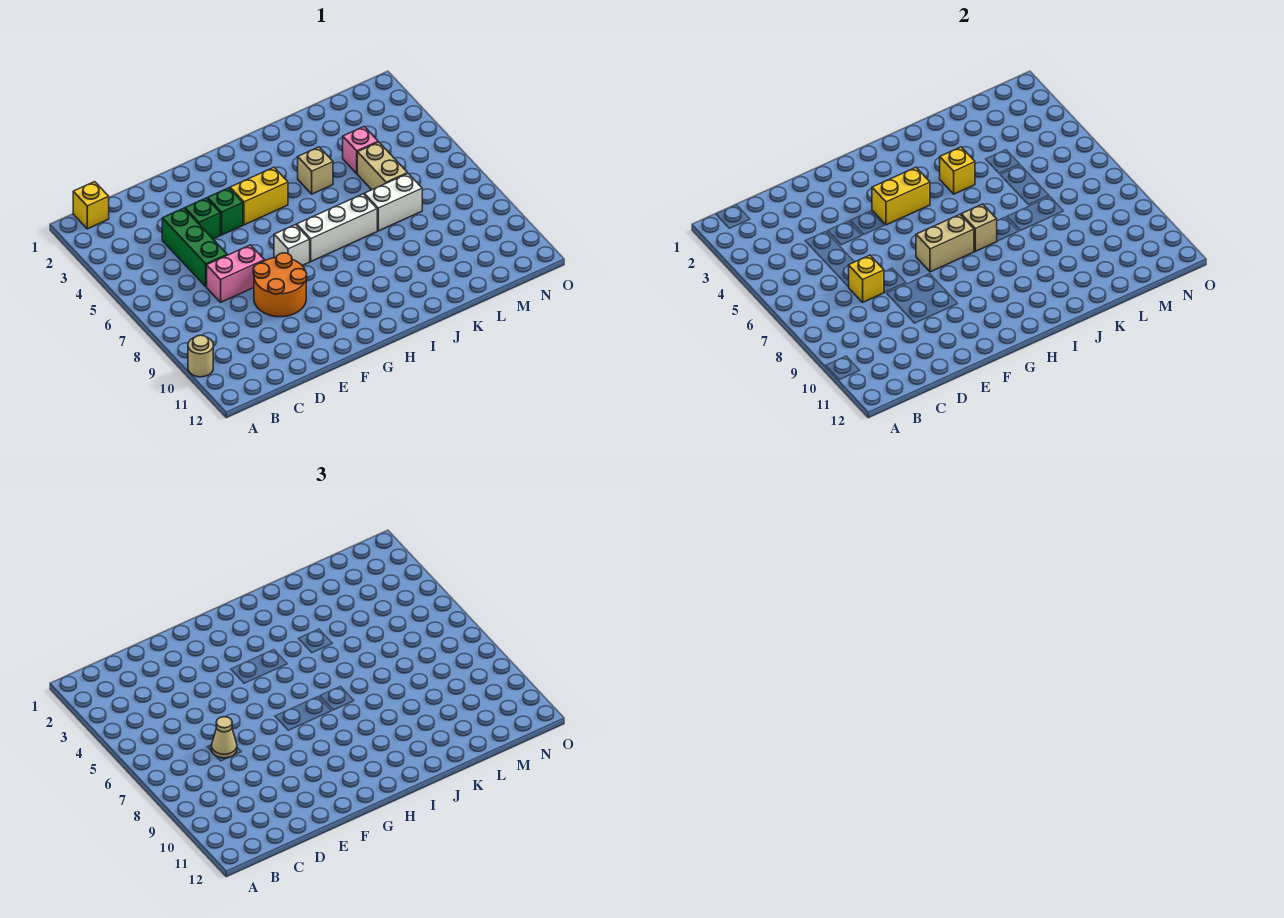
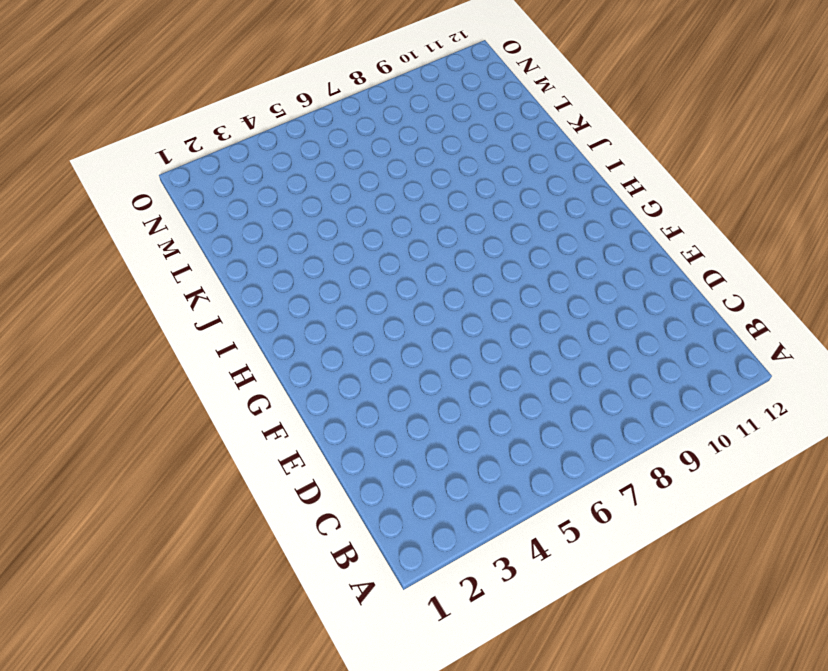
none -> tan round brick A10 level 1
none -> yellow brick B1 level 1
none -> green brick D4:D6 level 1

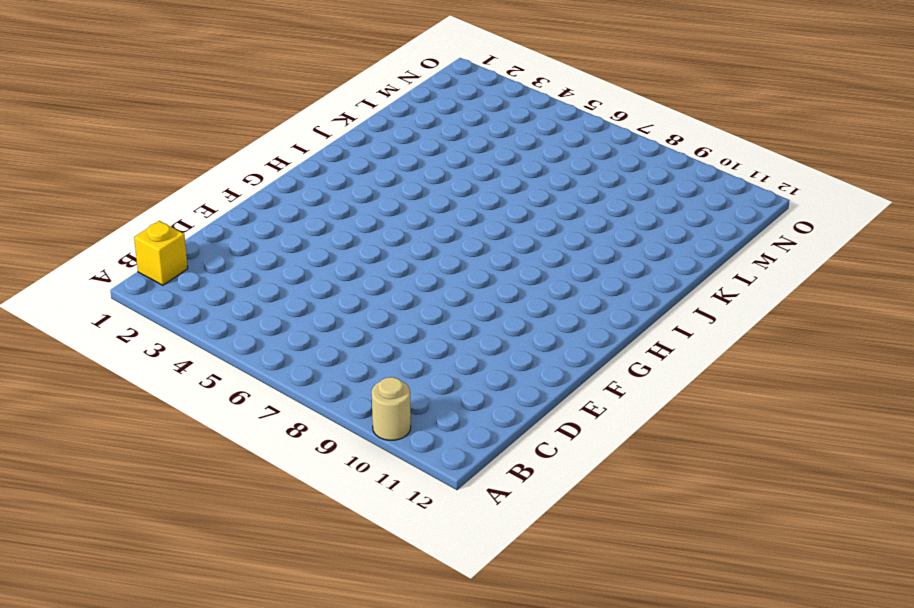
none -> green brick D4:D6 level 1
none -> pink brick D7:E7 level 1
none -> green brick E4 level 1

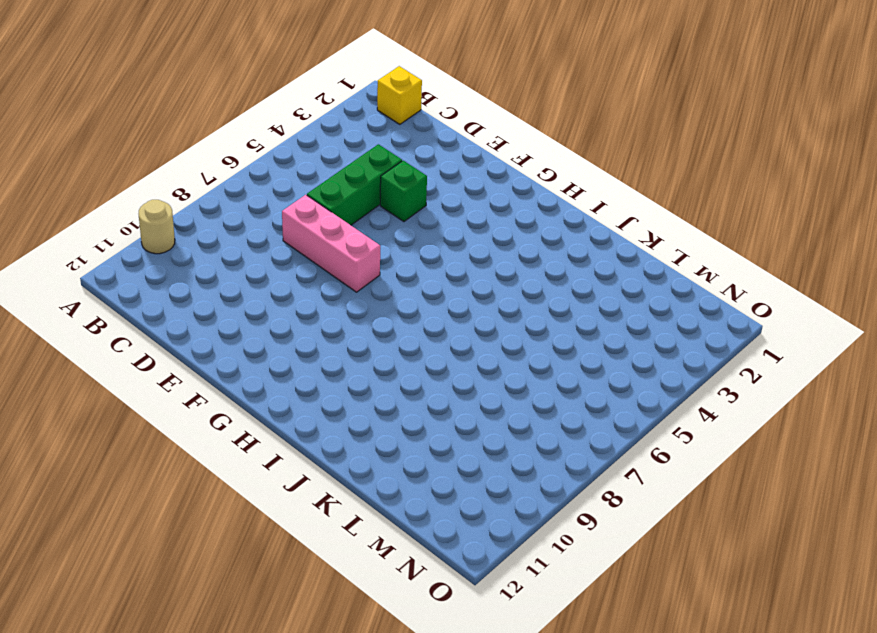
pink brick D7:F7 level 1 -> pink brick D7:E7 level 1
none -> orange round brick E8:F9 level 1
none -> green brick F4 level 1
none -> yellow brick G4:H4 level 1

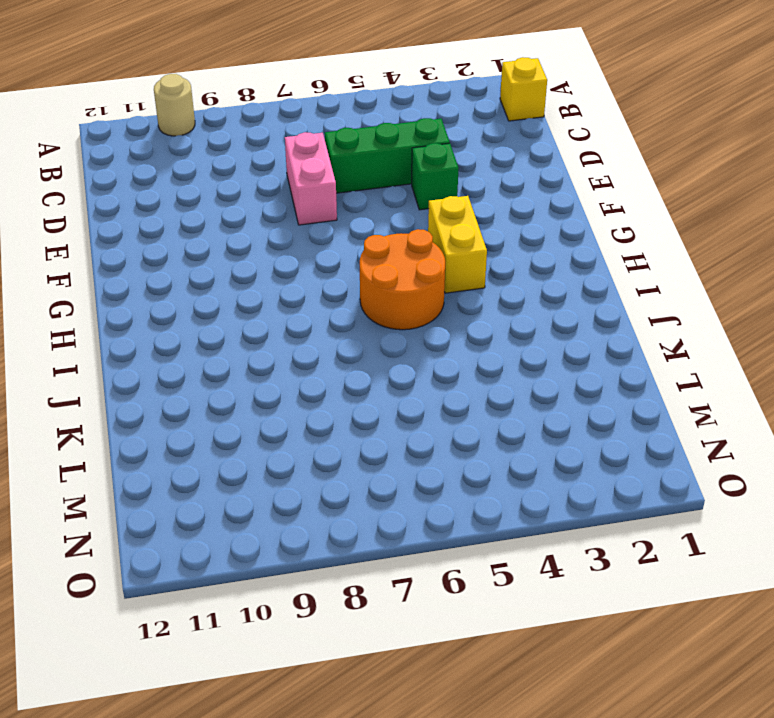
orange round brick H5:I6 level 1 -> orange round brick E8:F9 level 1
none -> green brick F4 level 1
none -> white brick G7 level 1
none -> white brick H7:J7 level 1

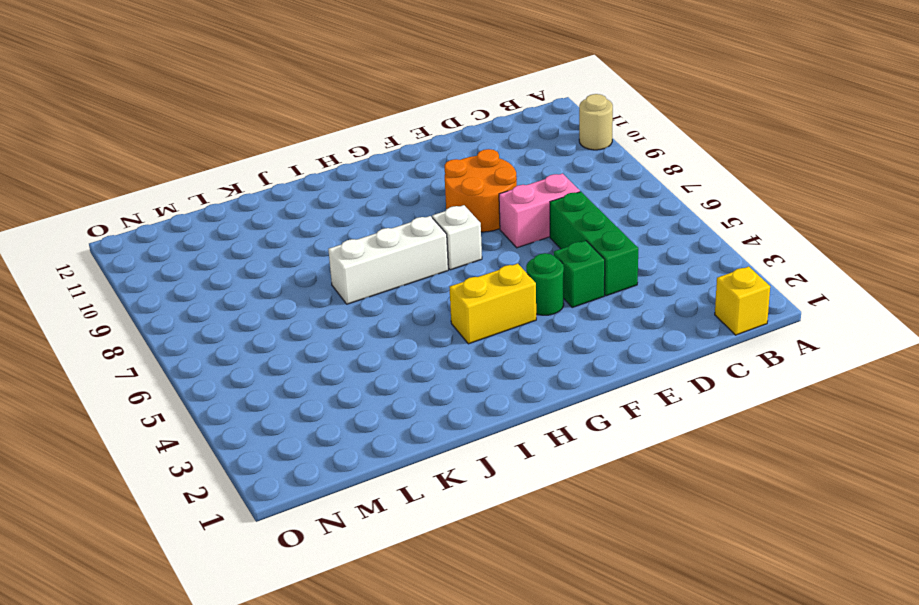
green round brick F4 level 1 -> green brick F4 level 1
none -> tan brick J4 level 1
none -> white brick K7:L7 level 1
none -> pink brick L4 level 1

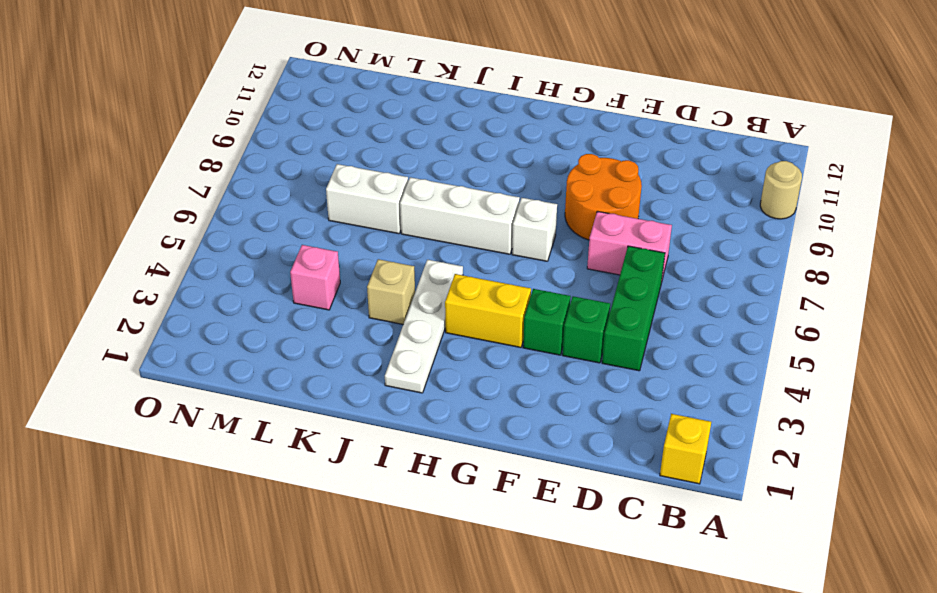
white plate I2:I5 level 1 -> none
none -> tan brick L5:L6 level 1
none -> yellow brick D7 level 2
none -> yellow brick G4:H4 level 2

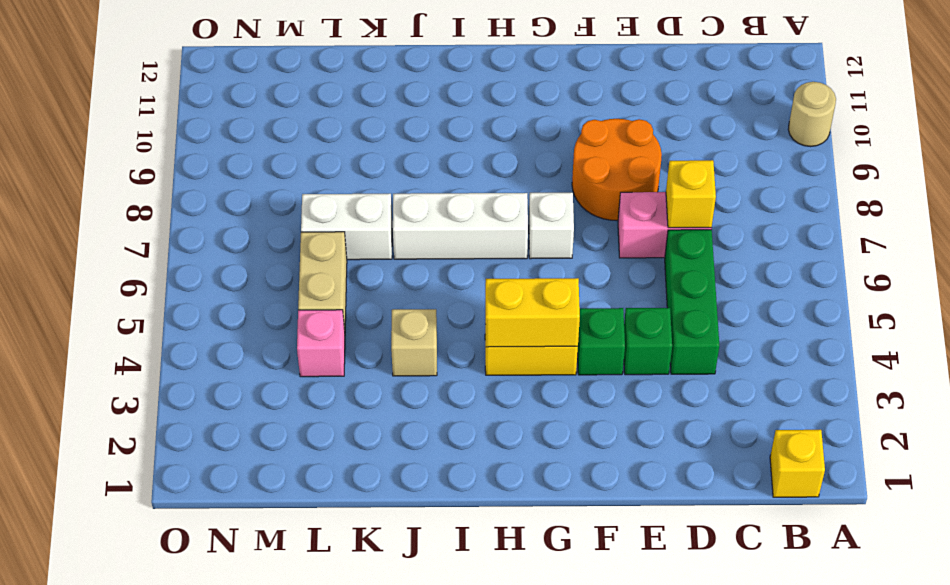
none -> tan brick G7:H7 level 2
none -> tan brick I7 level 2
none -> yellow brick J4 level 2

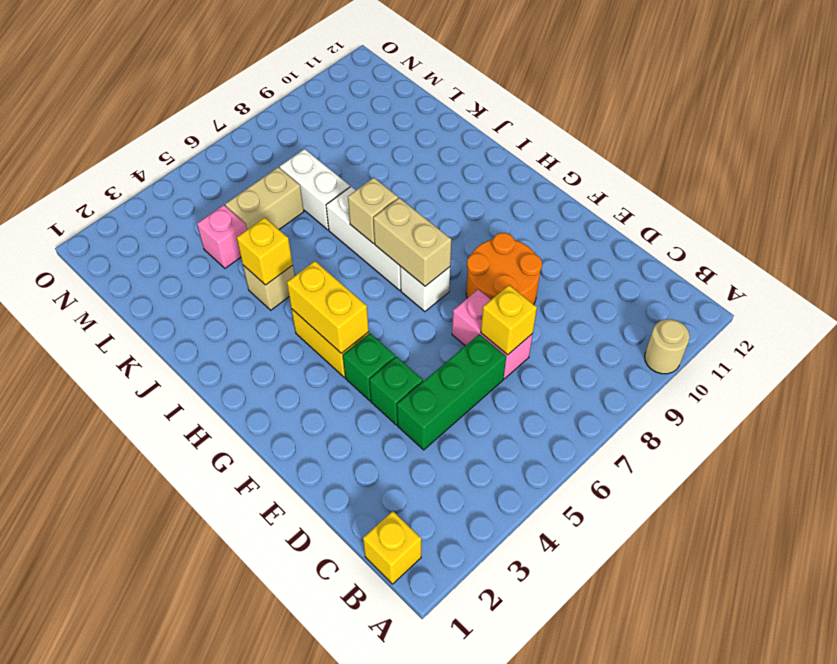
none -> tan cone D7 level 3

